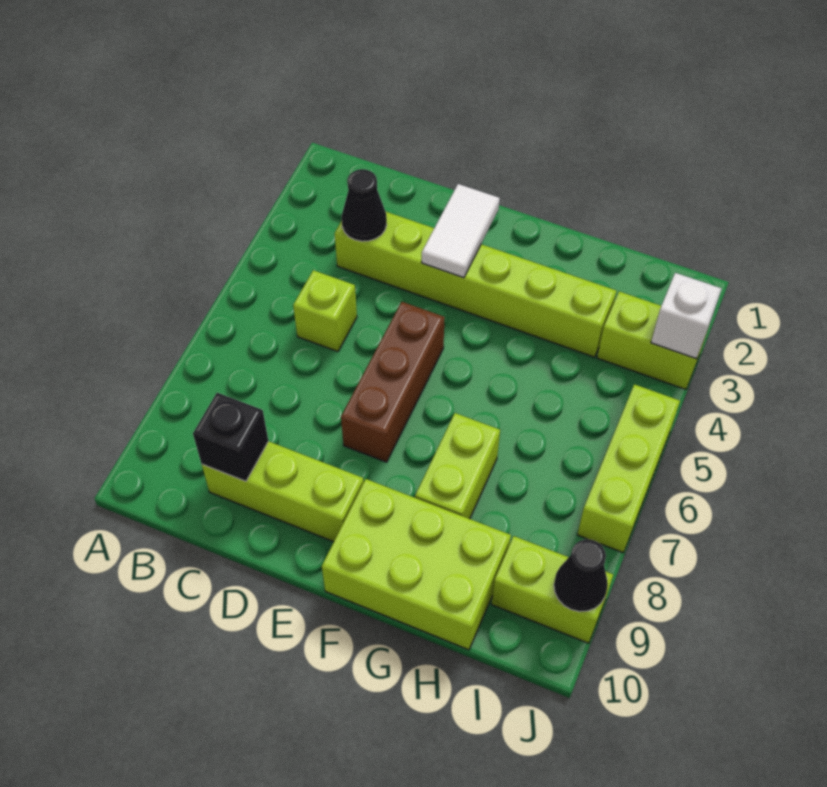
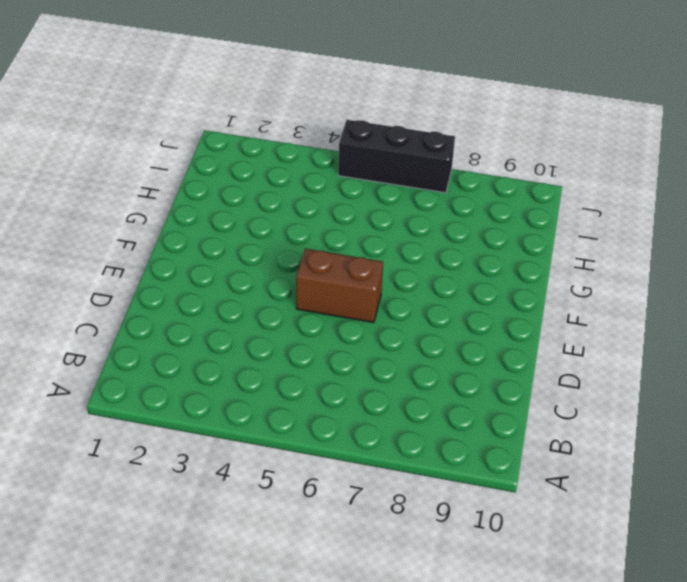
brown brick E5:E6 level 1 -> brown brick E5:E7 level 1
black brick J5:J7 level 1 -> lime brick J5:J7 level 1
none -> lime brick C3:H3 level 1
none -> lime brick C5 level 1
none -> lime brick C9:E9 level 1

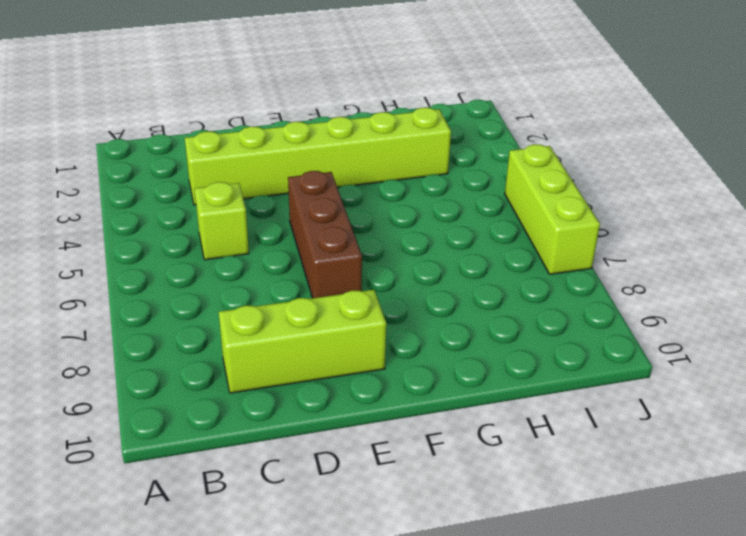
none -> lime brick F9:H10 level 1
none -> lime brick G7:G8 level 1
none -> lime brick I3:J3 level 1

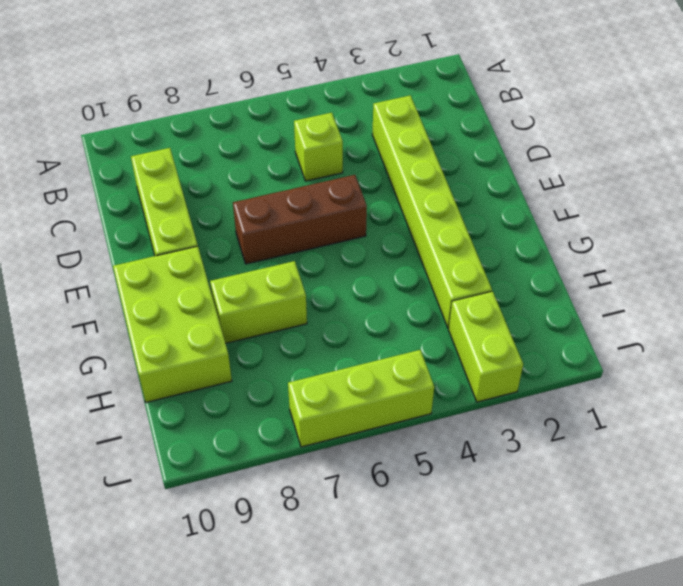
none -> lime brick I9:J9 level 1
none -> black cone C3 level 2
none -> black brick C9 level 2

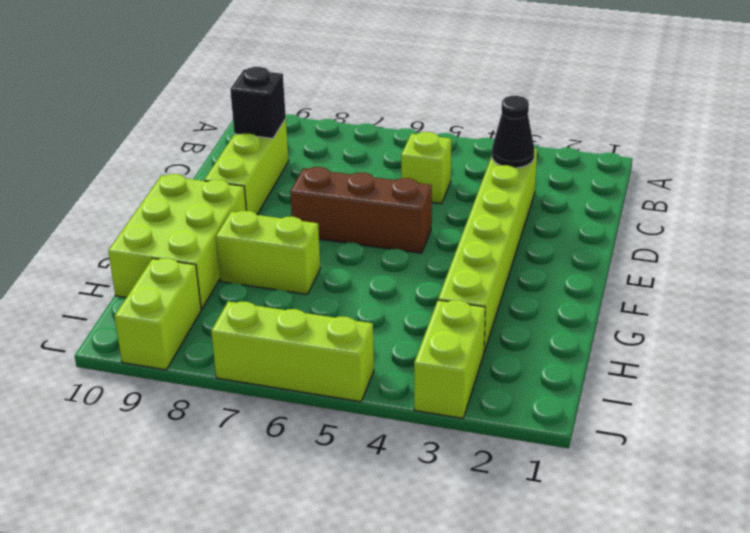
none -> white tile E2:E3 level 2
none -> white brick J3 level 2
none -> black cone J9 level 2

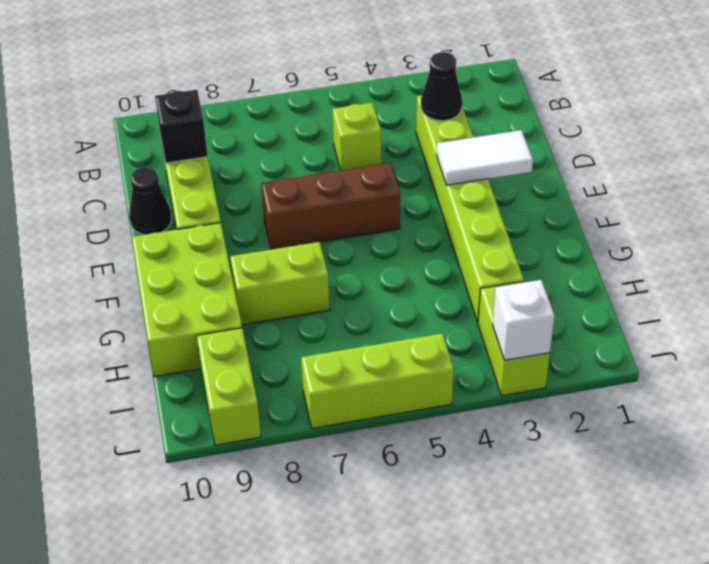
black cone D10 level 1 -> black cone J9 level 2

